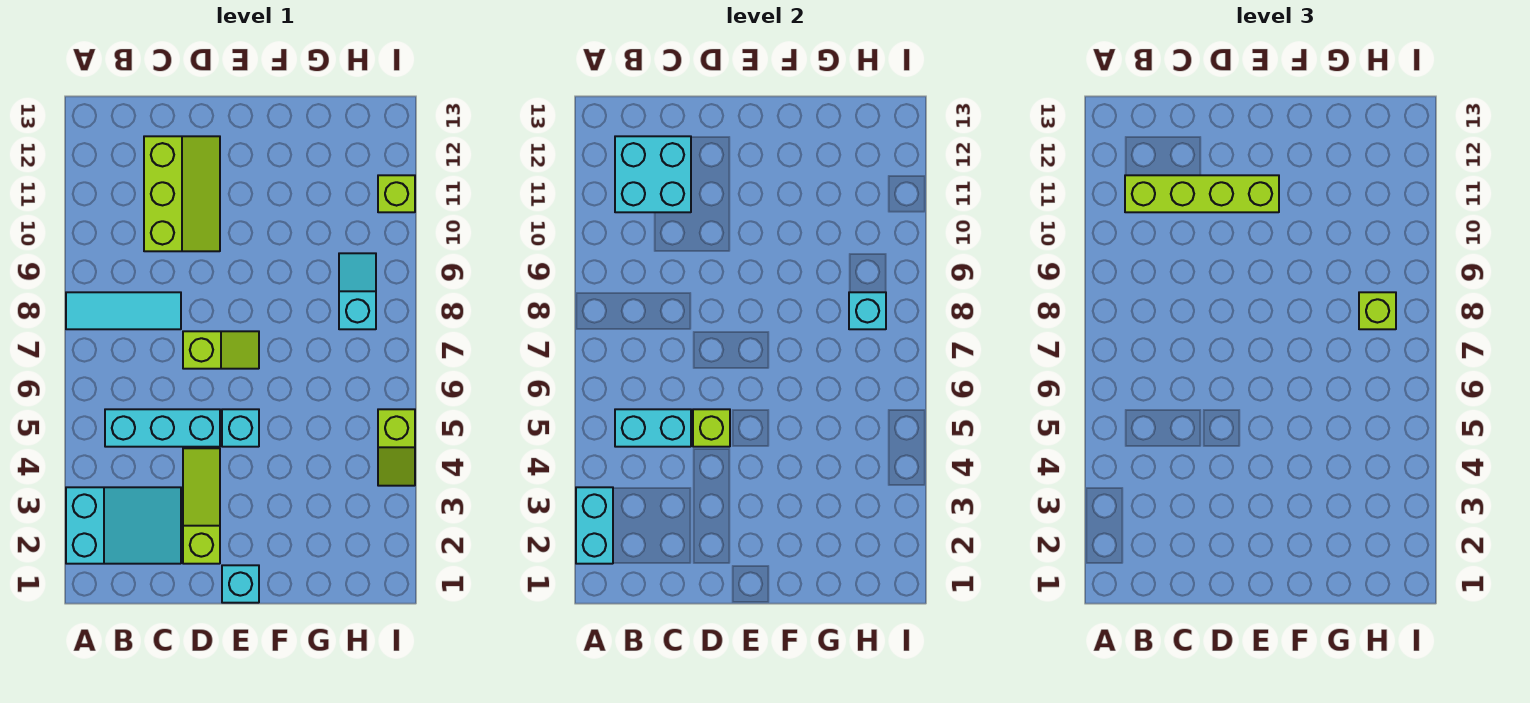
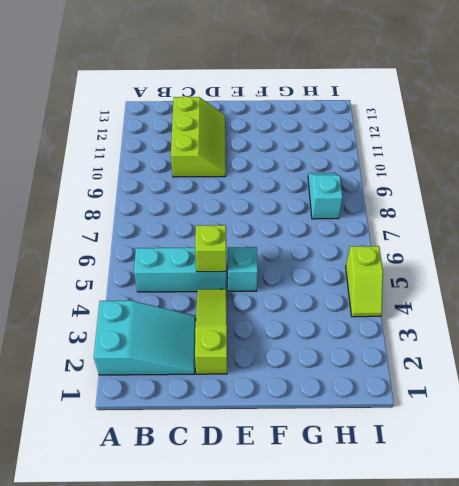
none -> cyan tile A8:C8 level 1
none -> lime slope D7:E7 level 1 top D
none -> cyan brick E1 level 1

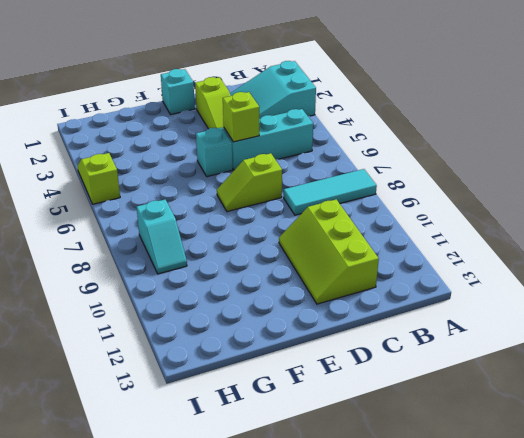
none -> lime brick I11 level 1
none -> cyan brick A2:A3 level 2
none -> cyan brick B5:C5 level 2

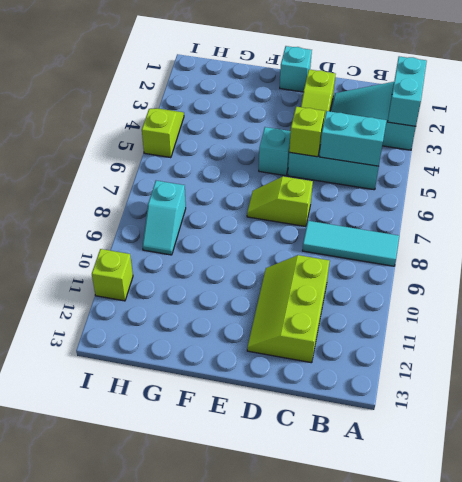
none -> cyan brick B11:C12 level 2
none -> cyan brick H8 level 2
none -> lime brick B11:E11 level 3

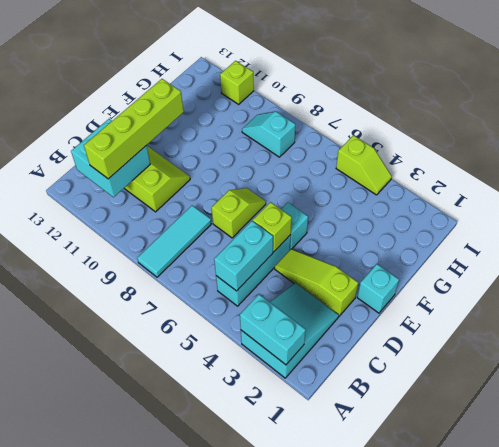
none -> cyan brick H8 level 2
none -> lime brick H8 level 3

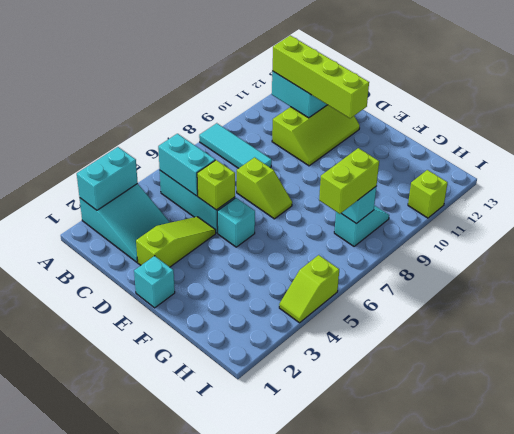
lime brick H7:H8 level 3 -> lime brick H8 level 3

